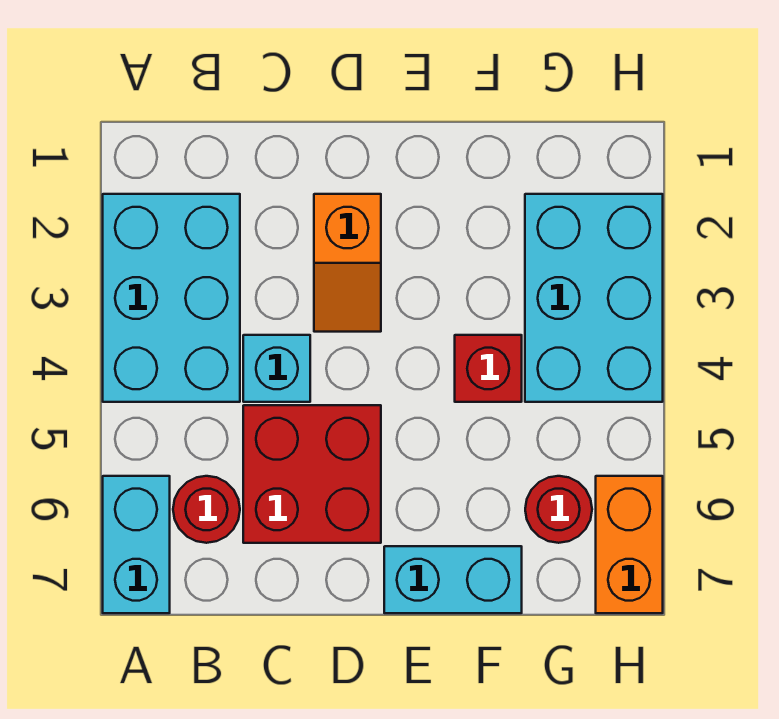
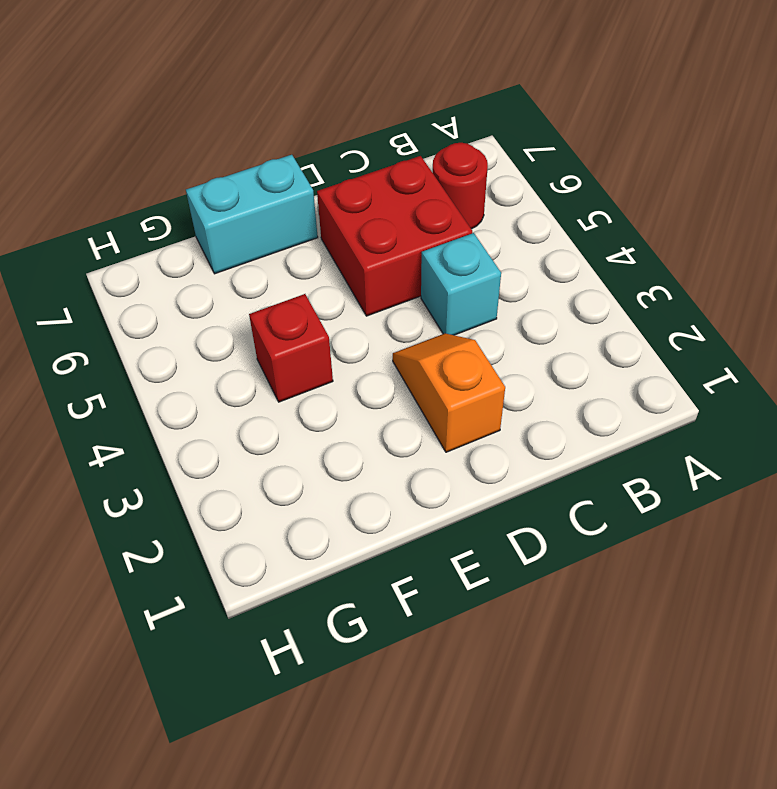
none -> cyan brick A2:B4 level 1
none -> cyan brick A6:A7 level 1

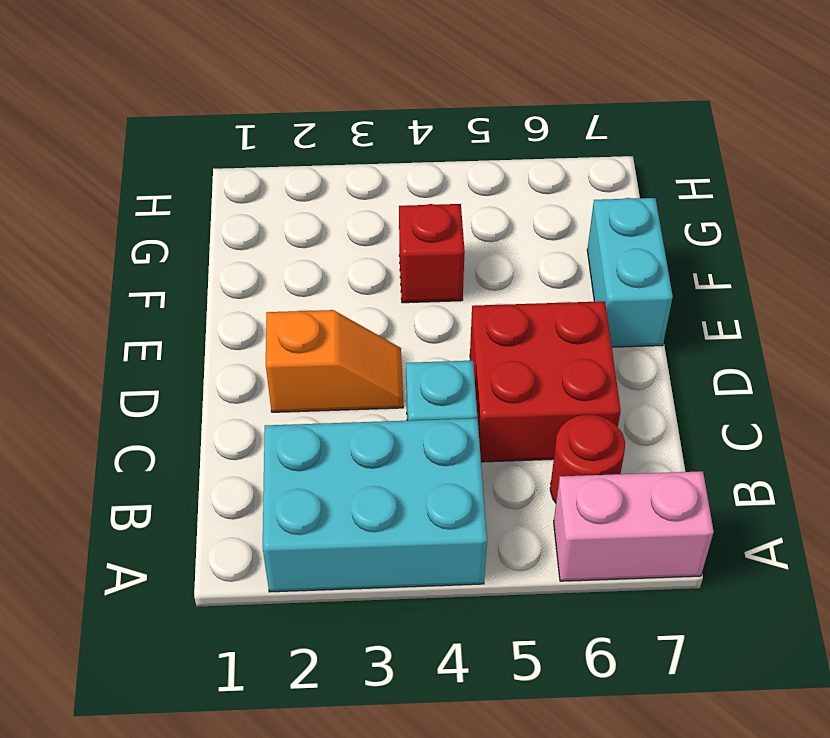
pink brick A6:A7 level 1 -> cyan brick A6:A7 level 1
none -> cyan brick G2:H4 level 1
none -> red round brick G6 level 1

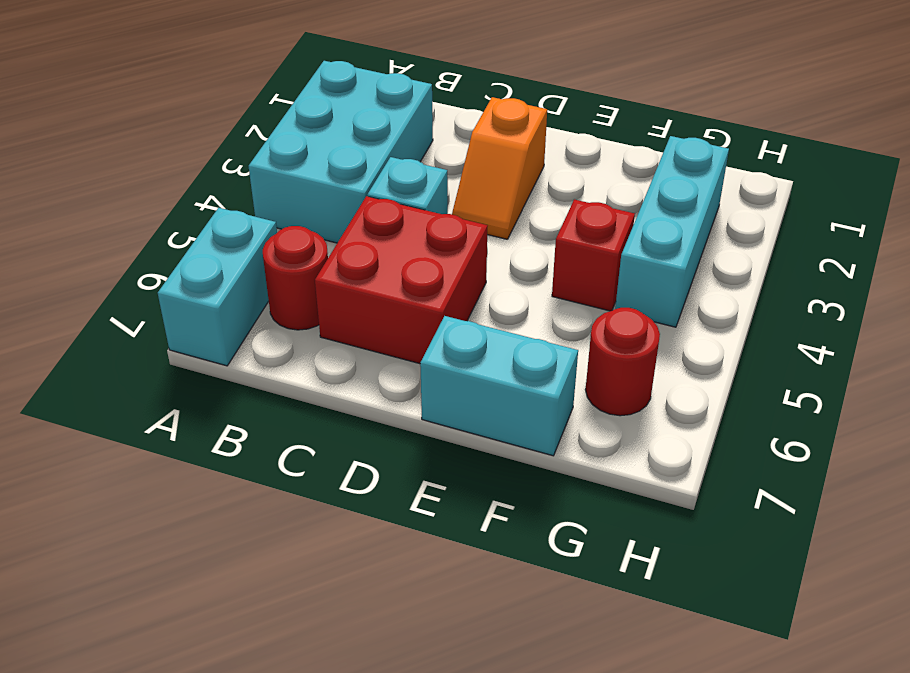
cyan brick G2:G4 level 1 -> cyan brick G2:H4 level 1
none -> orange brick H6:H7 level 1

